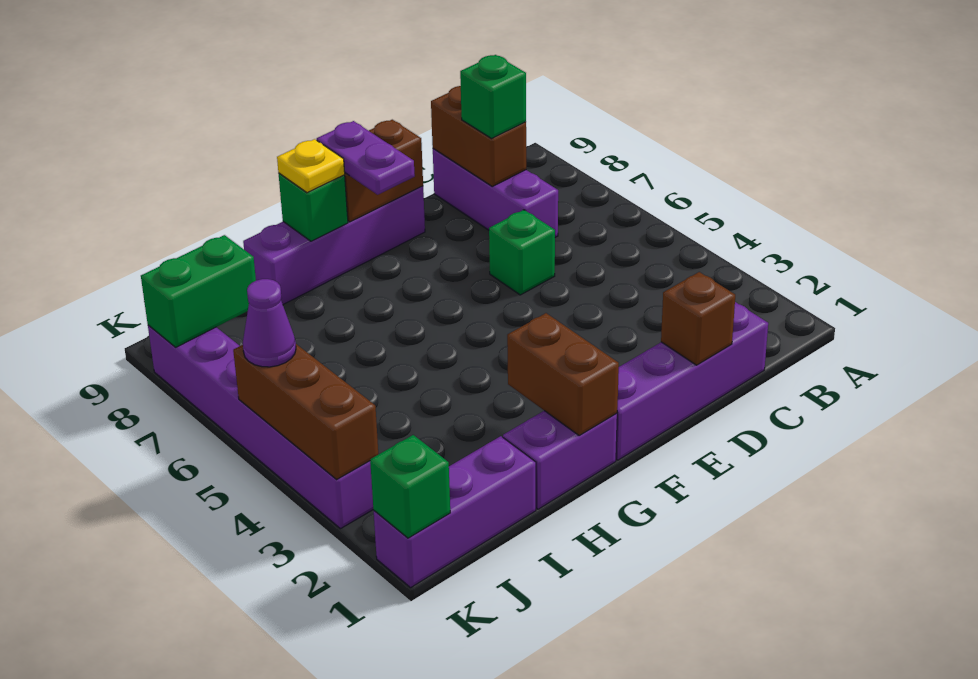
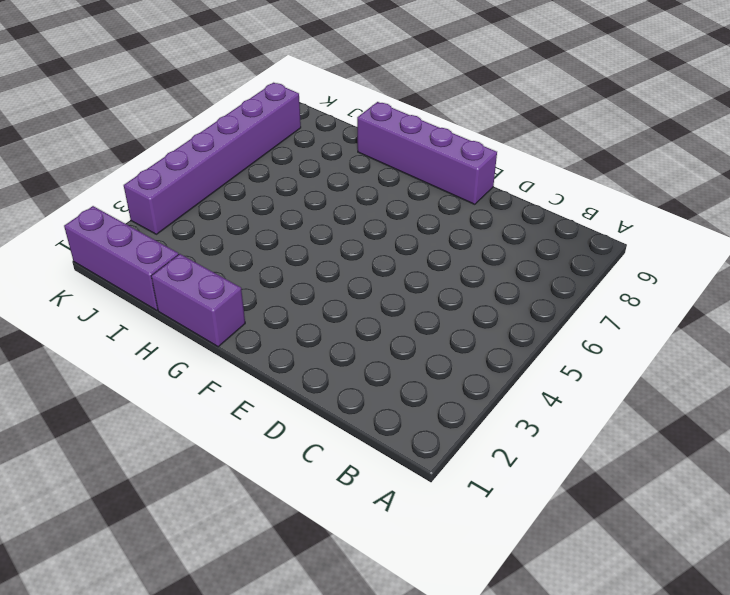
none -> purple brick C1:F1 level 1
none -> purple brick C7:C9 level 1
none -> green brick D6 level 1

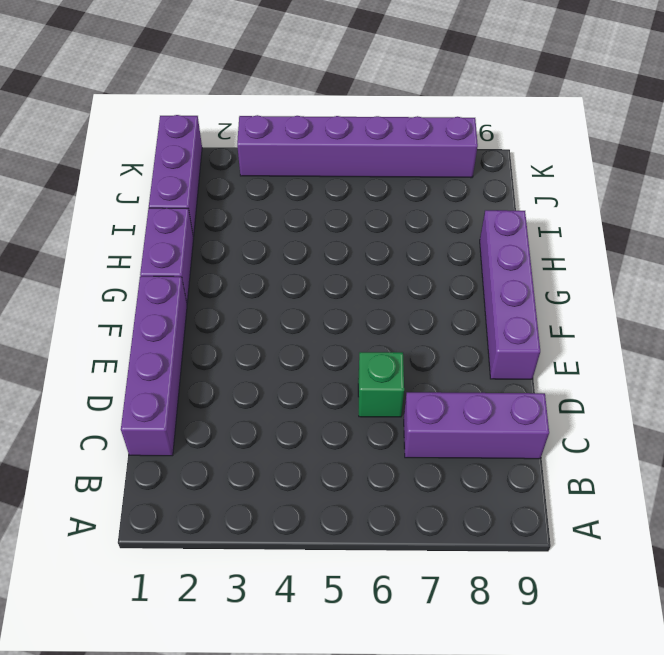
none -> brown brick C8:C9 level 2
none -> brown brick D1 level 2
none -> brown brick E9:F9 level 2

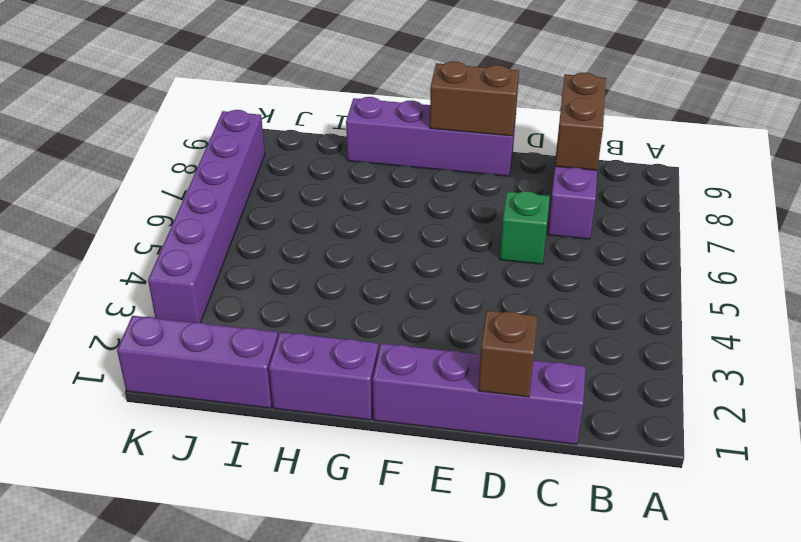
none -> brown brick G1:G2 level 2
none -> green brick G9 level 2
none -> green brick J8:K8 level 2

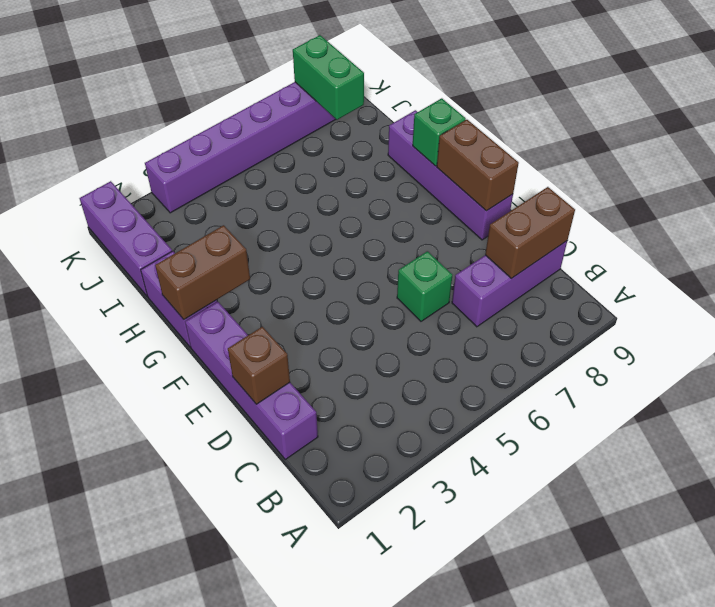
none -> green brick K1 level 2
none -> brown brick K3:K5 level 2
none -> green brick C8 level 3

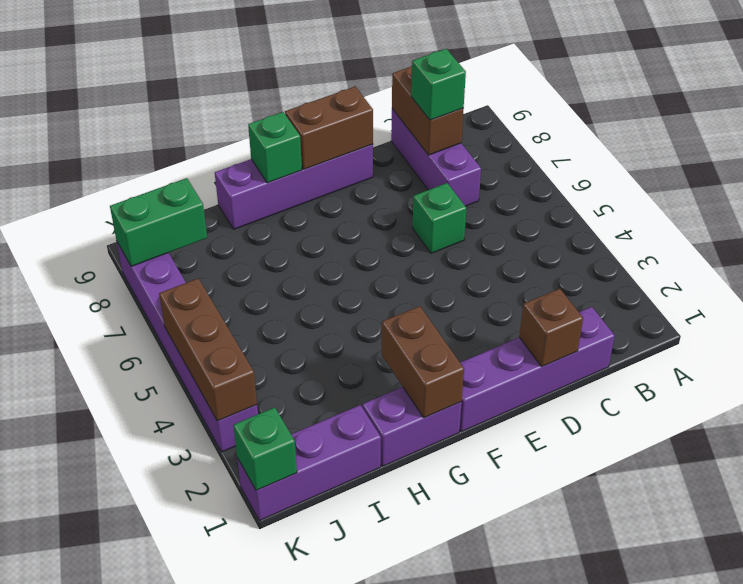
none -> purple plate F8:F9 level 3
none -> yellow plate G9 level 3
none -> purple cone K5 level 3

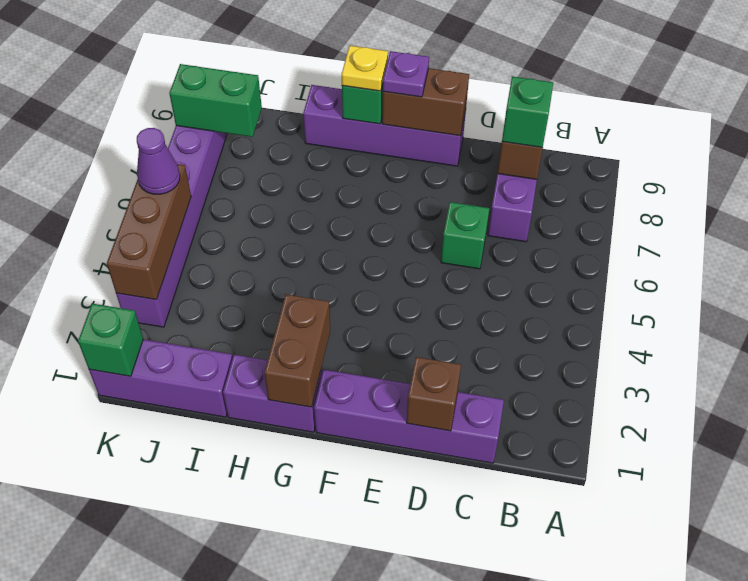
purple plate F9 level 3 -> purple plate F8:F9 level 3

